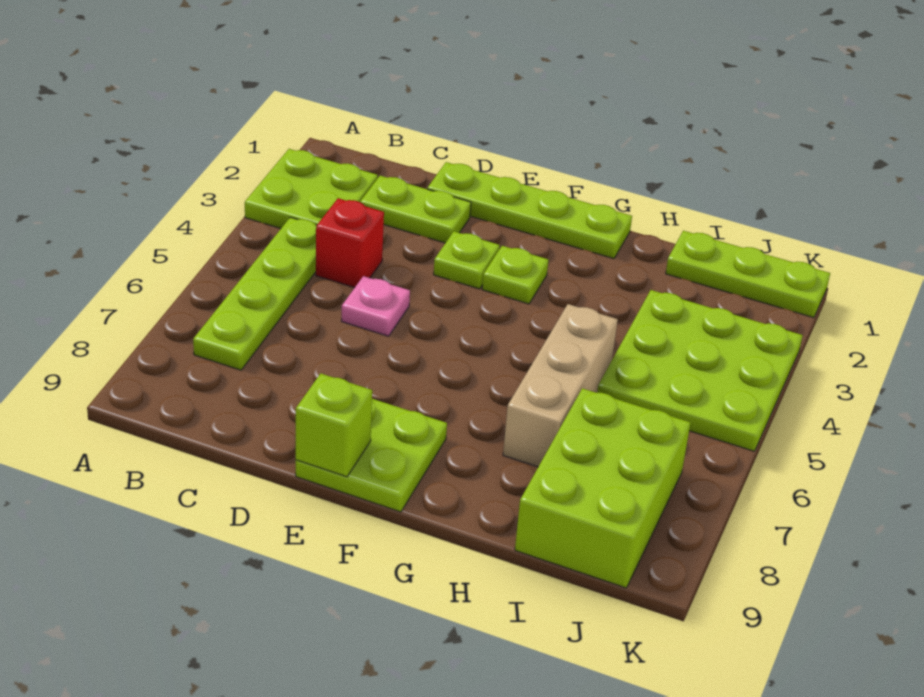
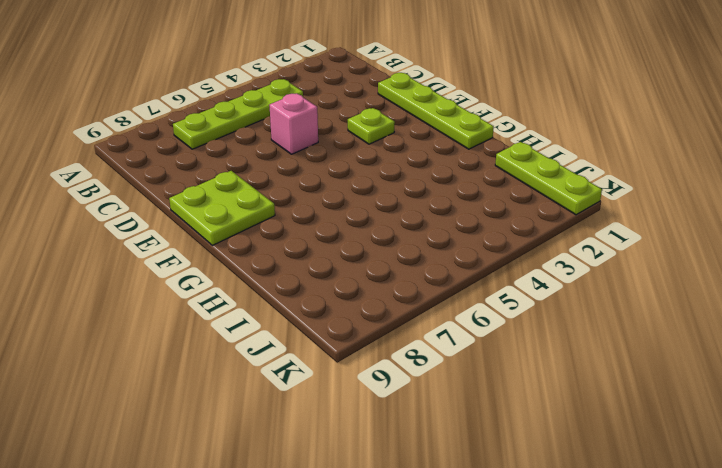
pink brick D5 level 1 -> pink plate D5 level 1
none -> lime plate A2:B3 level 1
none -> lime plate C2:D2 level 1
none -> red brick C4 level 1

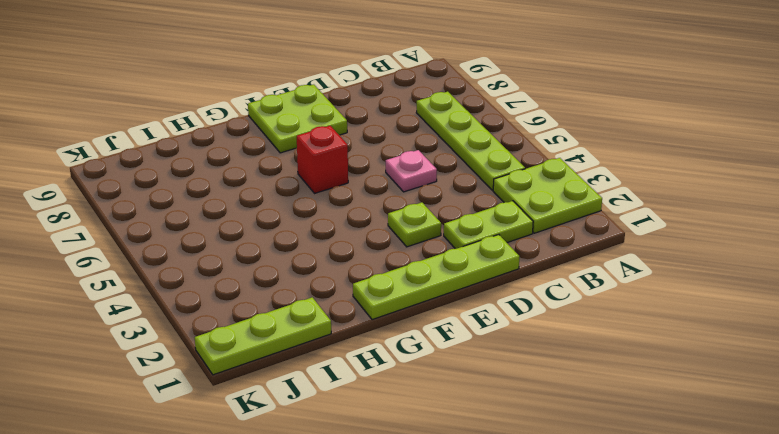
red brick F6 level 1 -> red brick C4 level 1
none -> lime plate F3 level 1
none -> tan brick H5:H7 level 1
none -> lime plate I3:K5 level 1

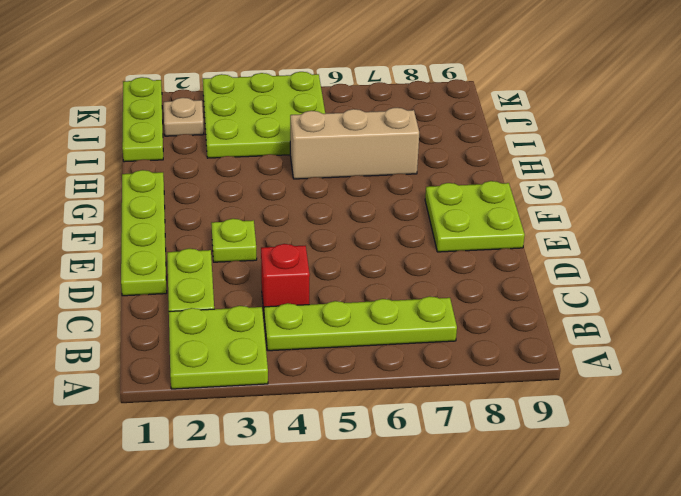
tan plate J2 level 1 -> none
none -> pink plate D5 level 1
none -> lime plate F3 level 1
none -> lime brick I7:J9 level 1

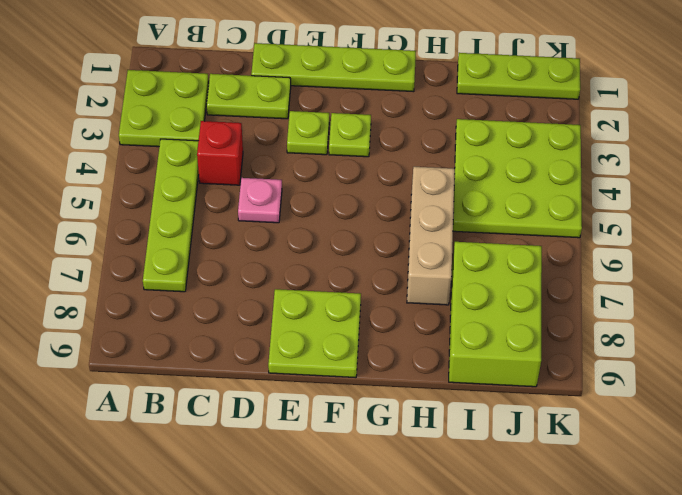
none -> lime brick E9 level 2

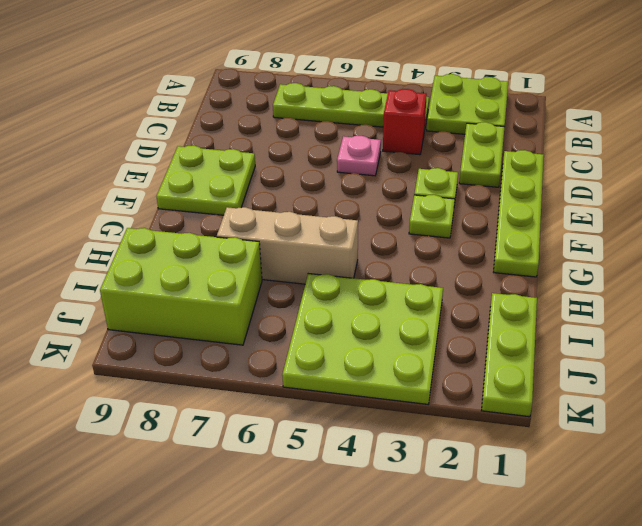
none -> lime brick E9 level 2

